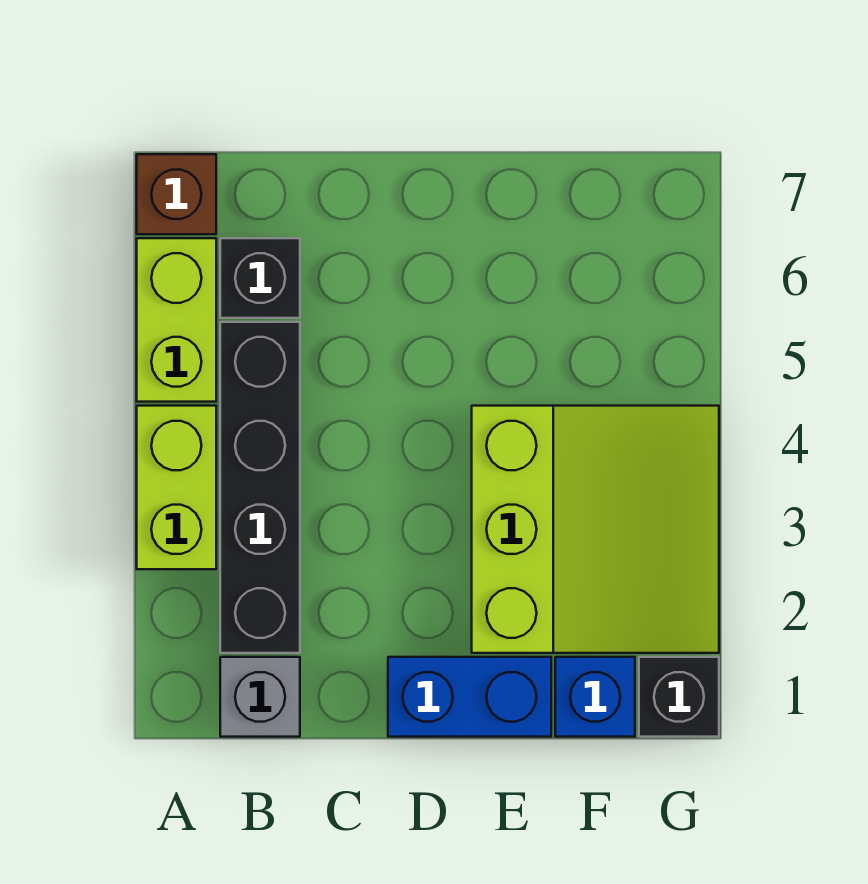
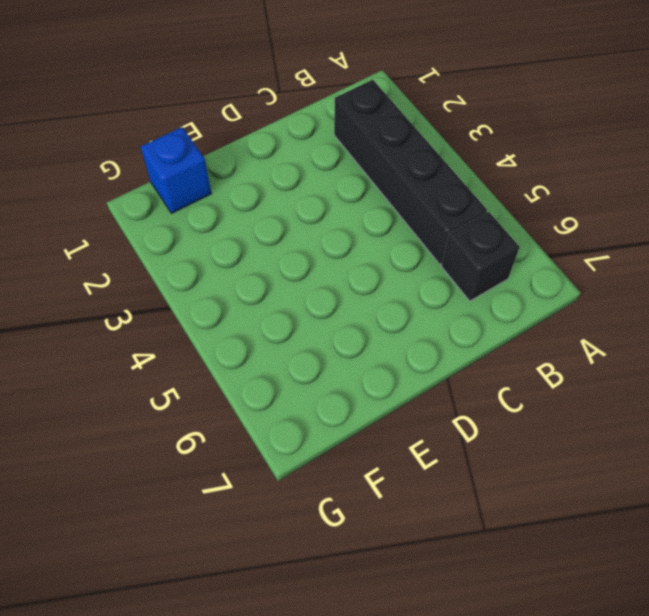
none -> lime brick A3:A4 level 1
none -> lime brick A5:A6 level 1

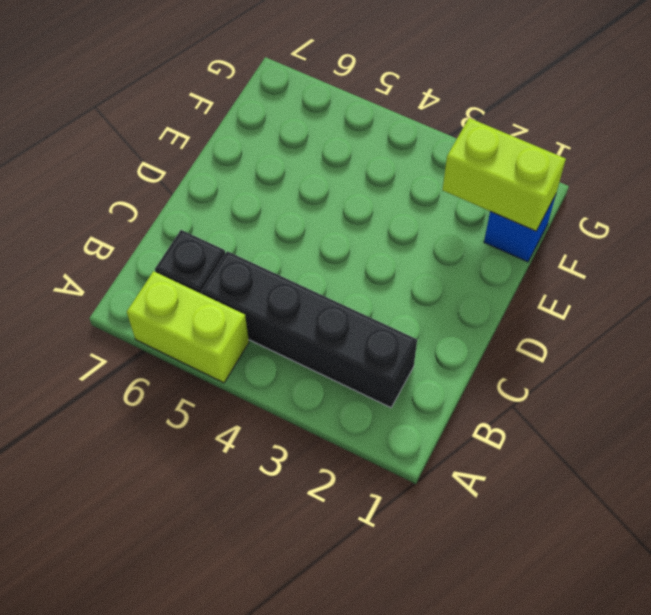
lime brick F1:F2 level 2 -> lime brick A3:A4 level 1
none -> brown brick A7 level 1
none -> grey brick B1 level 1

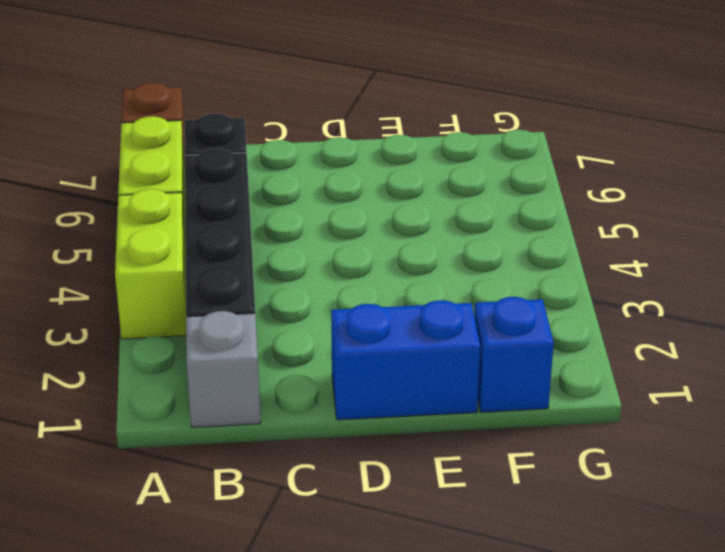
none -> lime slope E2:G4 level 1 top E
none -> black brick G1 level 1

